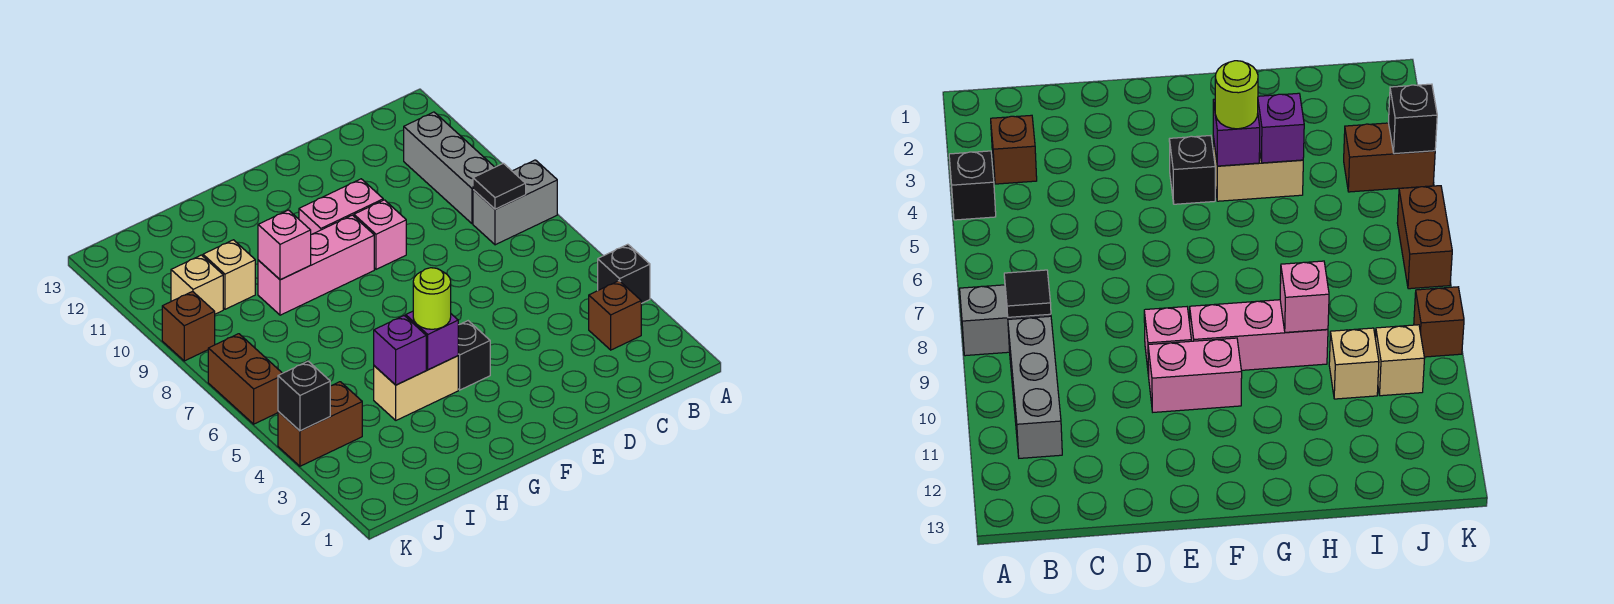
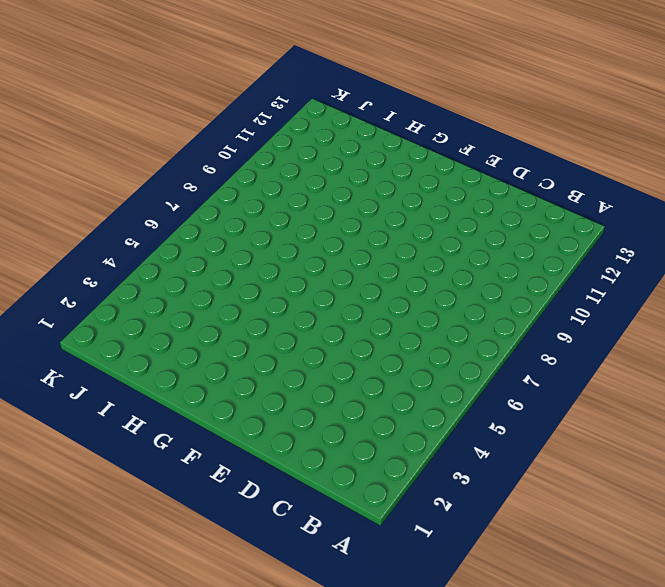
none -> black brick A4 level 1
none -> grey brick A8:B8 level 1
none -> brown brick B3 level 1

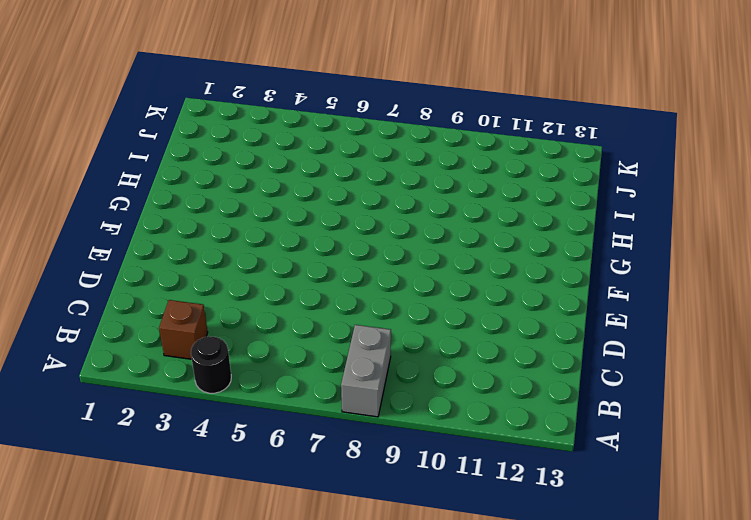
black round brick A4 level 1 -> black brick A4 level 1
none -> grey brick B9:B11 level 1
none -> pink brick E9 level 1
none -> pink brick E10:F10 level 1

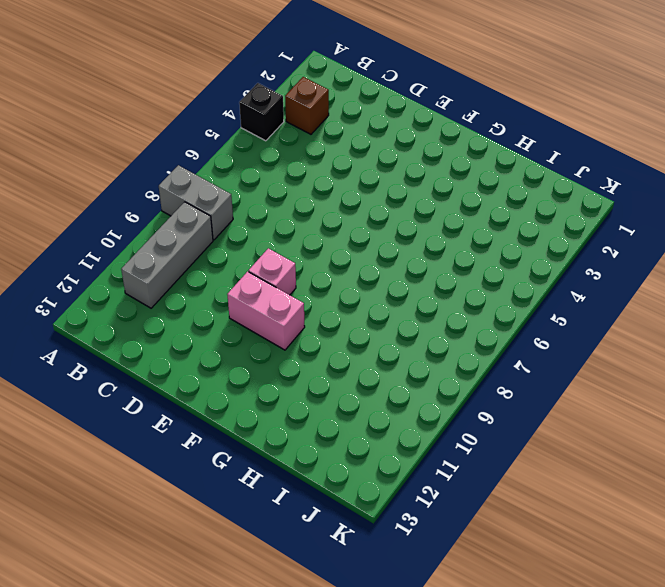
none -> black brick F4 level 1
none -> pink brick F9:H9 level 1
none -> tan brick G4:H4 level 1

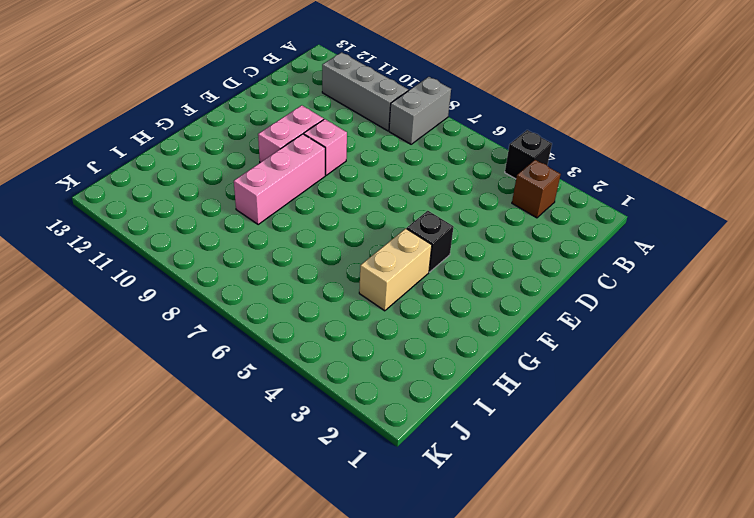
none -> tan brick I10 level 1
none -> brown brick J4:K4 level 1
none -> tan brick J10 level 1

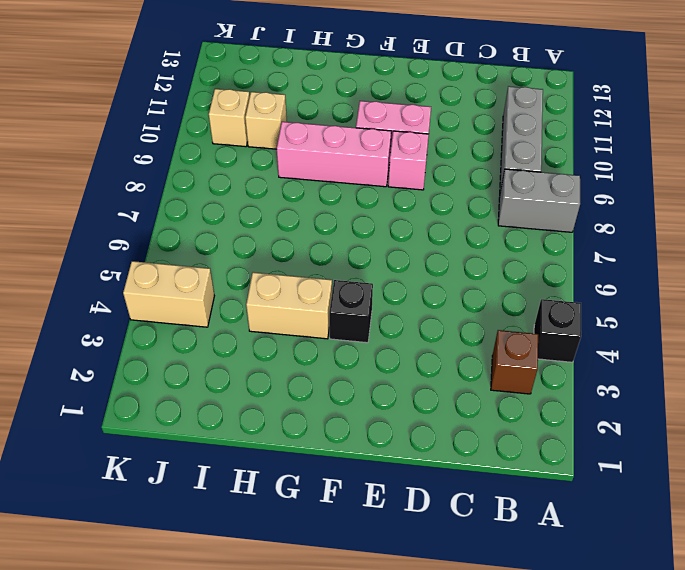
tan brick J4:K4 level 1 -> brown brick J4:K4 level 1
none -> brown brick K6:K7 level 1
none -> brown brick K9 level 1
none -> black tile B8 level 2

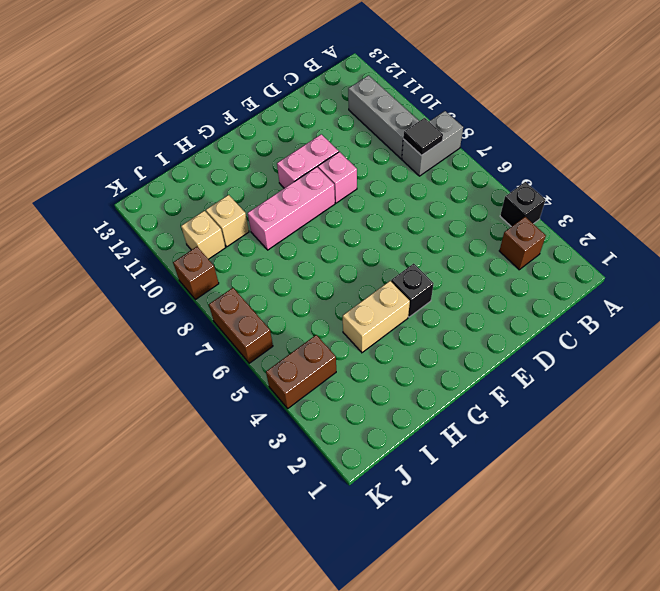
none -> purple brick G4 level 2
none -> purple brick H4 level 2
none -> pink brick H9 level 2

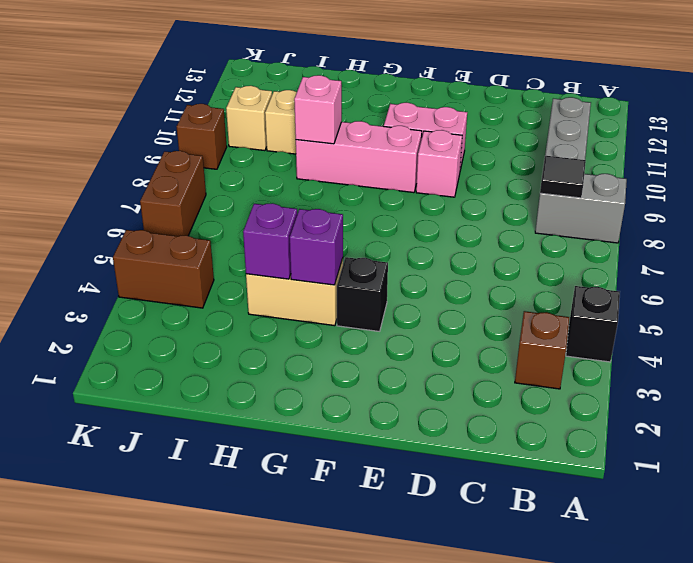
none -> black brick K4 level 2
none -> lime round brick G4 level 3

